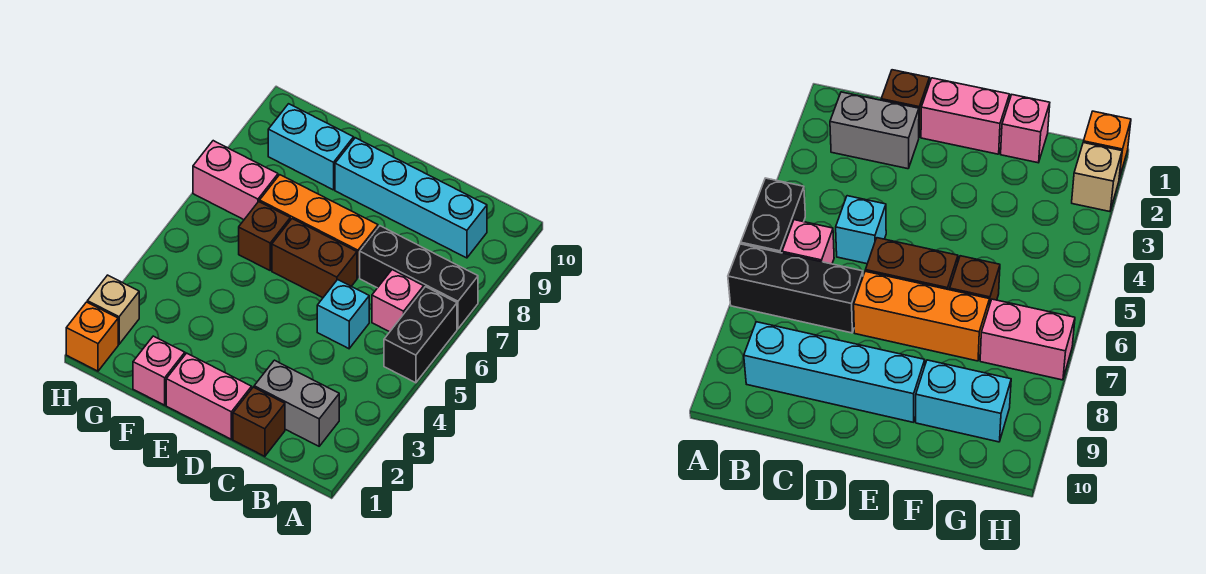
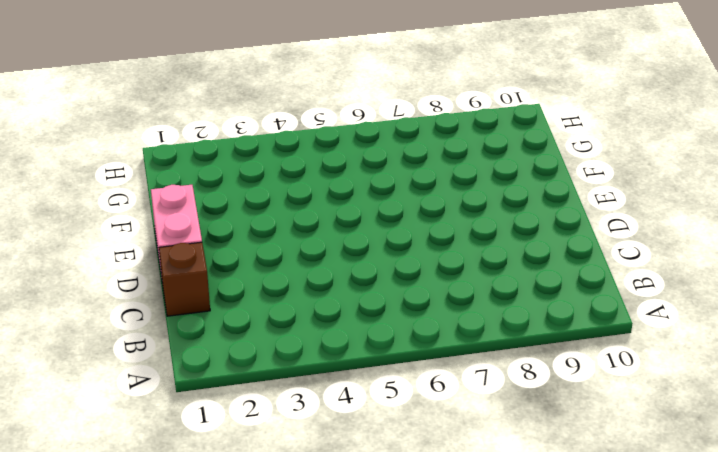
none -> black brick A5:A6 level 1
none -> black brick A7:C7 level 1
none -> grey brick B2:C2 level 1

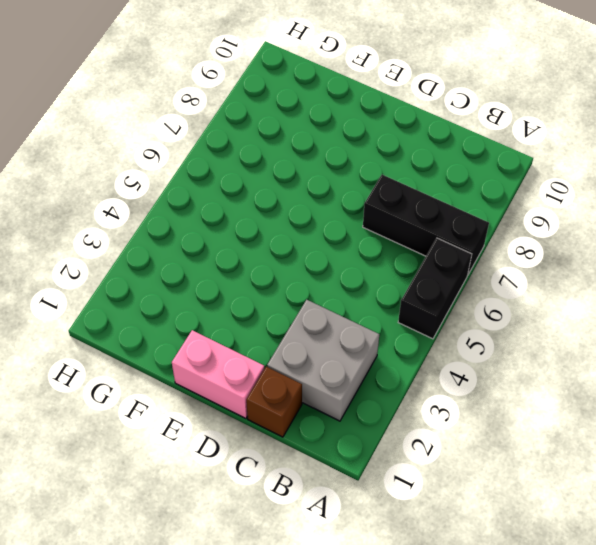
grey brick B2:C3 level 1 -> grey brick B2:C2 level 1
none -> pink brick B6 level 1
none -> cyan brick B9:E9 level 1
none -> cyan brick C5 level 1

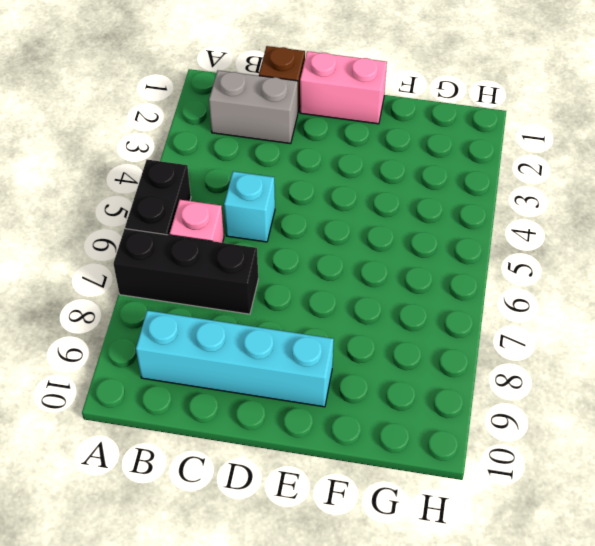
none -> brown brick D6:E6 level 1
none -> orange brick D7:F7 level 1
none -> pink brick F1 level 1

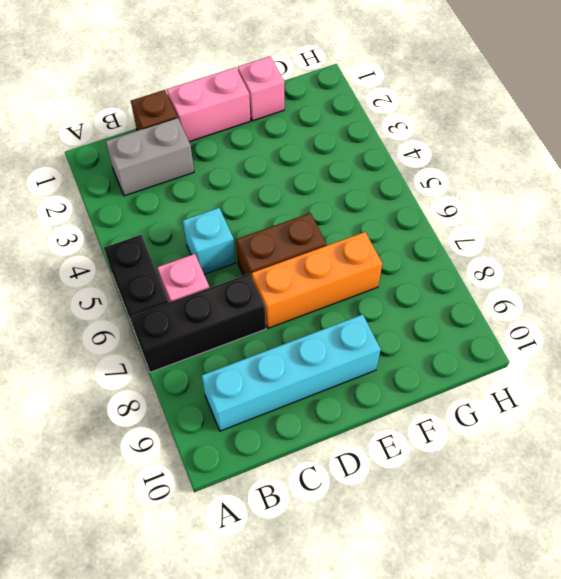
none -> brown brick F6 level 1
none -> cyan brick F9:G9 level 1
none -> pink brick G7:H7 level 1

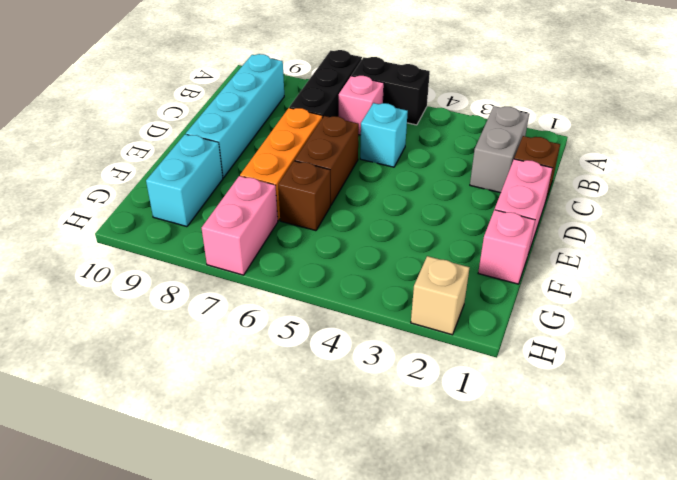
none -> orange brick H1 level 1

